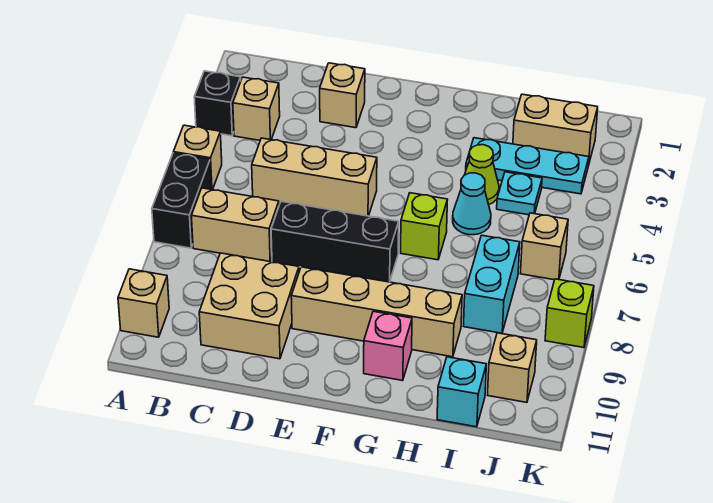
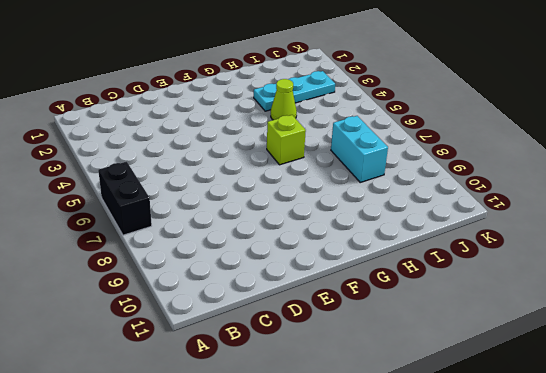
none -> black brick A3 level 1
none -> tan brick A5 level 1
none -> tan brick A10 level 1

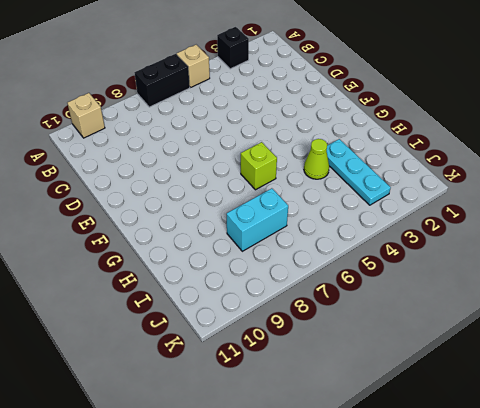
none -> tan brick B3 level 1
none -> tan brick B7:C7 level 1
none -> tan brick C5:E5 level 1

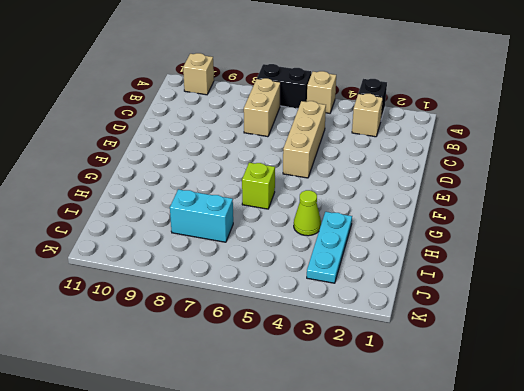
none -> tan brick C9:D10 level 1
none -> tan brick D2 level 1
none -> black brick D7:F7 level 1

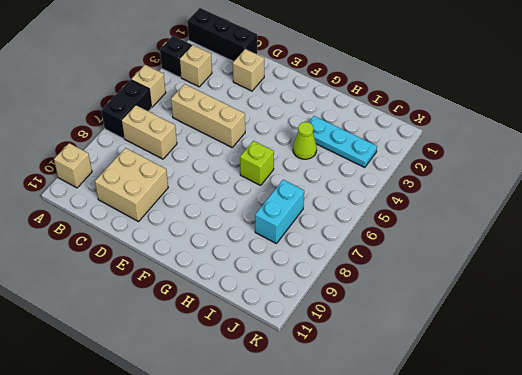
black brick A1:C1 level 1 -> black brick D7:F7 level 1
none -> tan brick E9:H9 level 1
none -> pink brick G10 level 1
none -> cyan cone H5 level 1

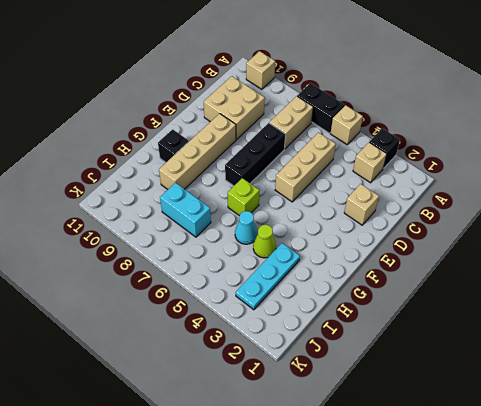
black brick G10 level 1 -> pink brick G10 level 1
none -> tan brick I2:J2 level 1
none -> cyan plate I4 level 1
none -> cyan brick I11 level 1

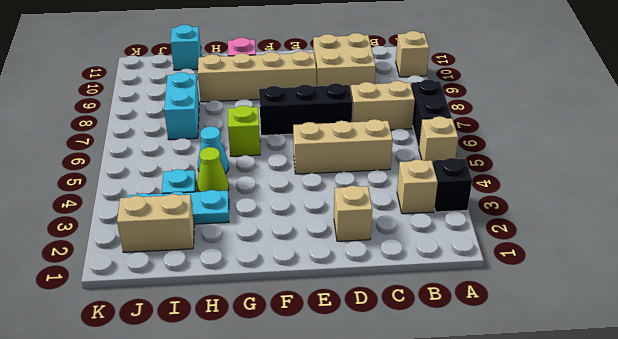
none -> tan brick J6 level 1
none -> tan brick J10 level 1
none -> lime brick K8 level 1

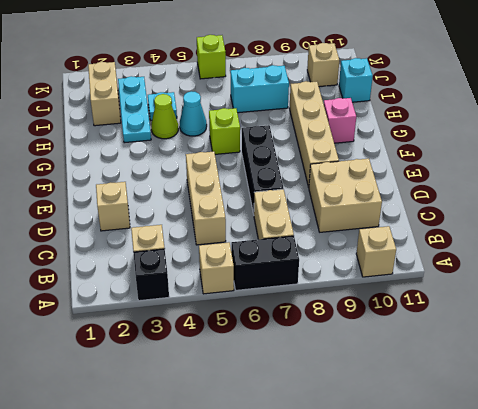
lime brick K6 level 1 -> lime brick K8 level 1
none -> tan brick J6 level 1

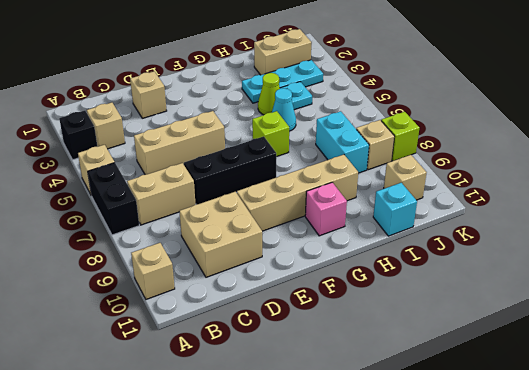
tan brick J8 level 1 -> tan brick J6 level 1

